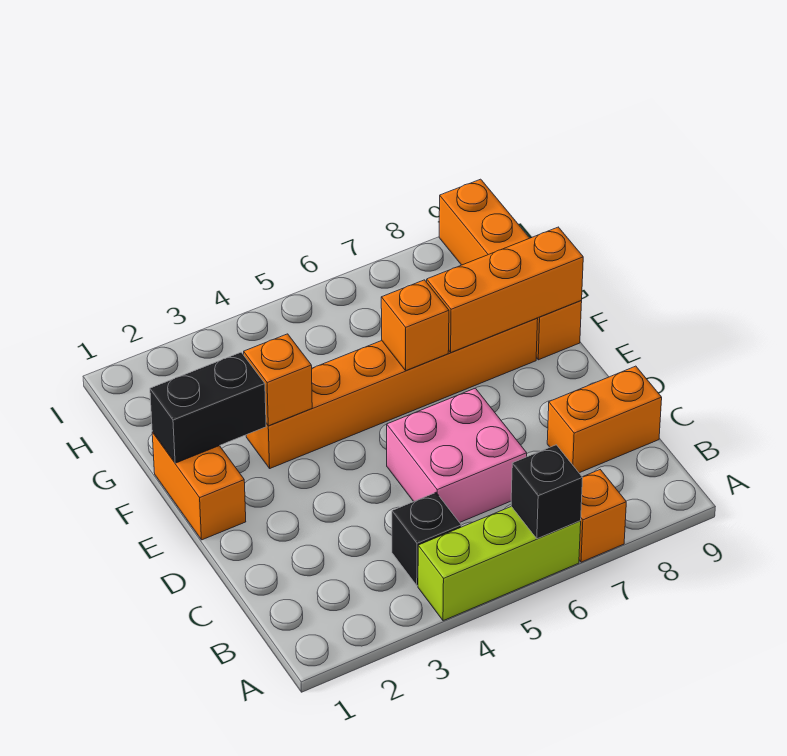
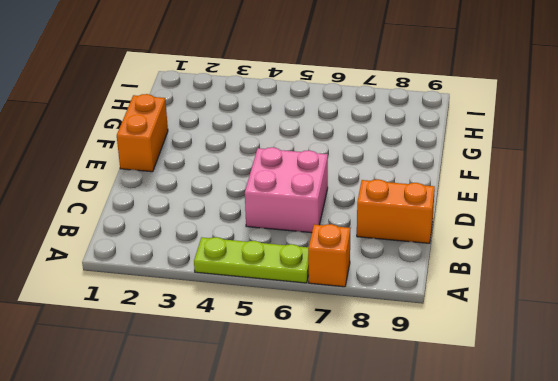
lime plate A4:A6 level 1 -> lime brick A4:A6 level 1
none -> black brick B4 level 1
none -> orange brick F3:F8 level 1
none -> orange brick F9:I9 level 1

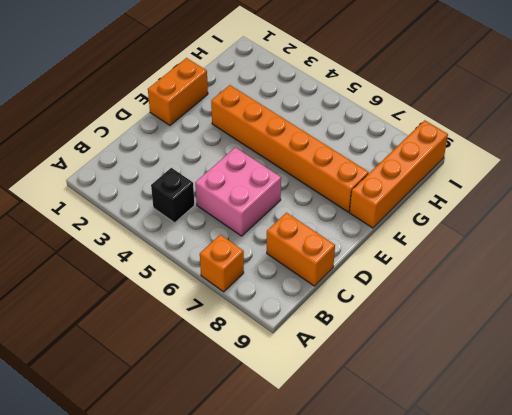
none -> lime brick A4:A6 level 1
none -> black brick A6 level 2
none -> black brick F1:F2 level 2

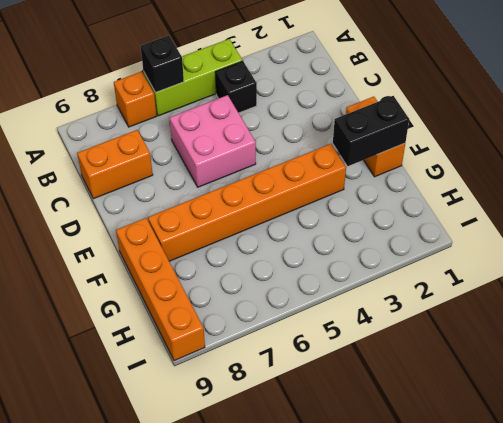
none -> orange brick F3 level 2
none -> orange brick F6 level 2
none -> orange brick F7:F9 level 2

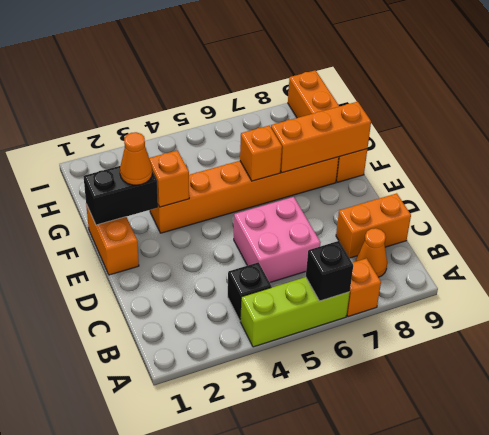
orange cone B8 level 1 -> none
orange cone F2 level 3 -> none

